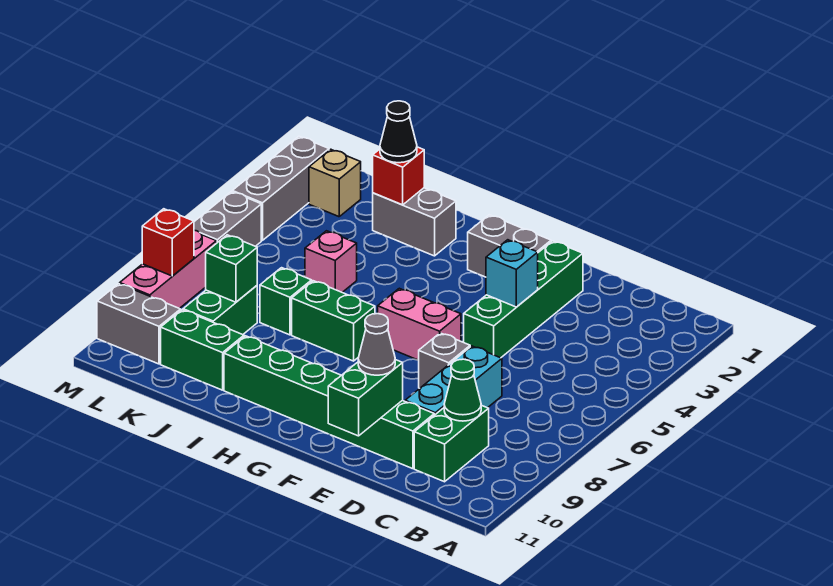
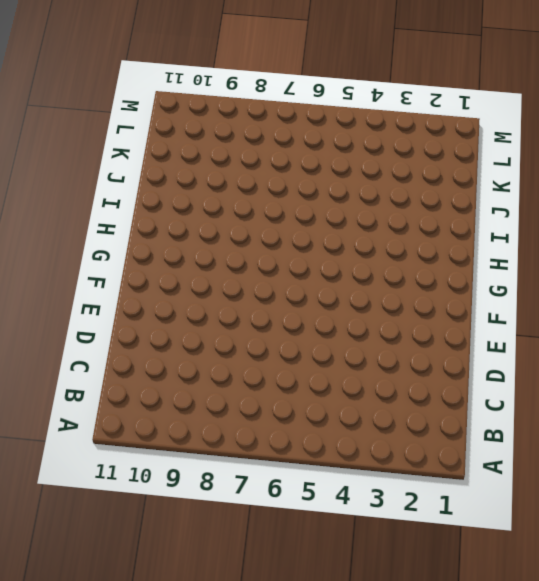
none -> green brick C9:C10 level 1
none -> cyan brick D7:D9 level 1
none -> green brick D10:I10 level 1

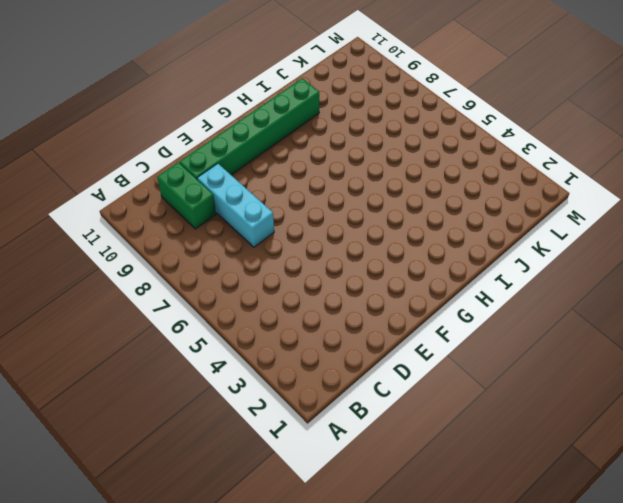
none -> green brick E2:E5 level 1
none -> grey brick E7 level 1
none -> grey brick F2:G2 level 1

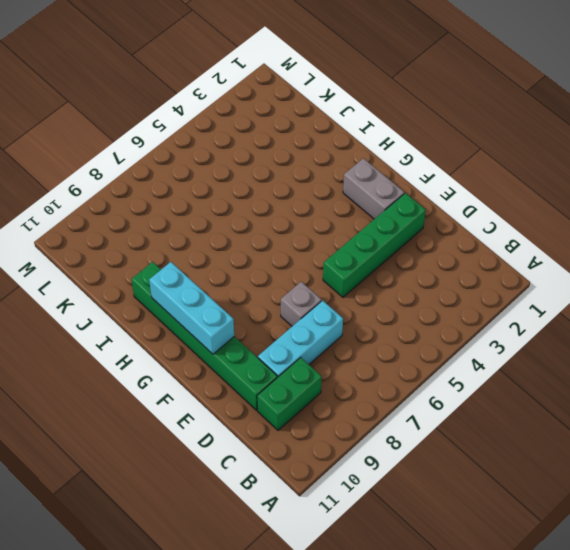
cyan brick F10:H10 level 2 -> none
none -> pink brick F6:G6 level 1
none -> green brick H7:I7 level 1
none -> grey brick I2:J2 level 1

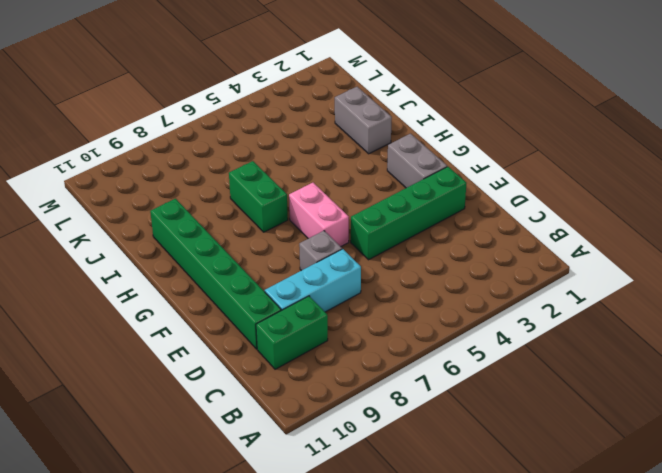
none -> pink brick J5 level 1
none -> green brick J7 level 1
none -> green brick J10:K10 level 1

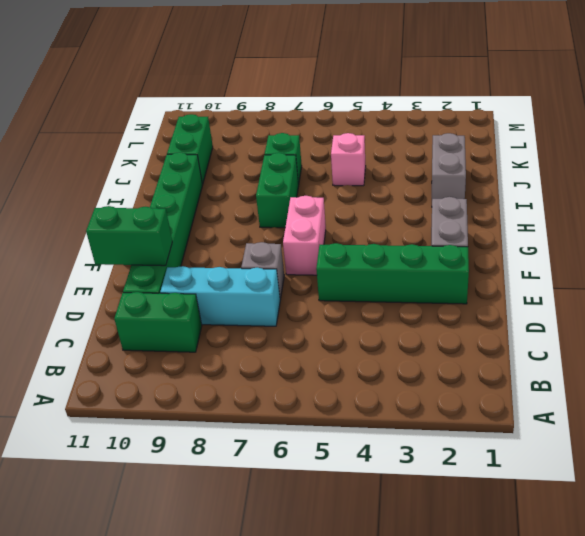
none -> green brick K8:K9 level 1
none -> tan brick L2 level 1
none -> grey brick L10:M10 level 1

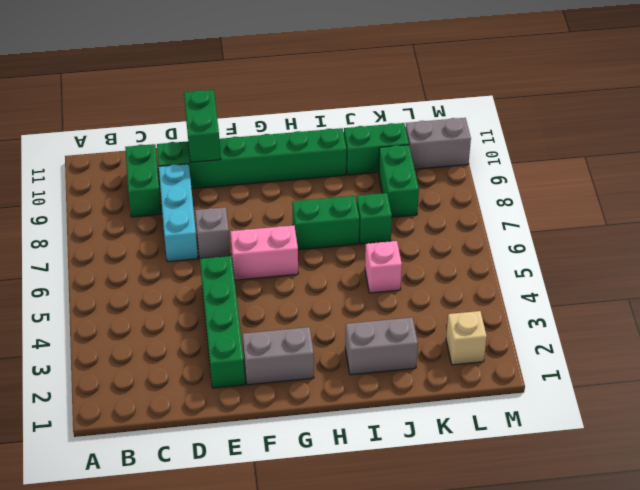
none -> grey brick M2:M4 level 1
none -> grey brick M5:M6 level 1
none -> pink brick M7:M9 level 1

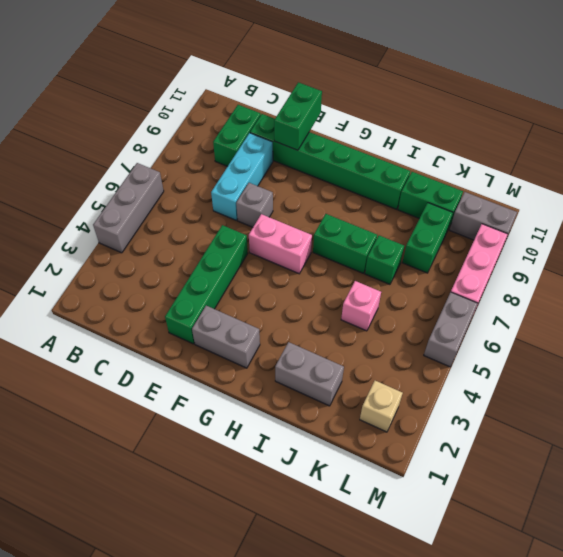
grey brick A4:A6 level 1 -> grey brick M2:M4 level 1
none -> green cone C9 level 2
none -> cyan brick E4 level 2
none -> red brick J2 level 2

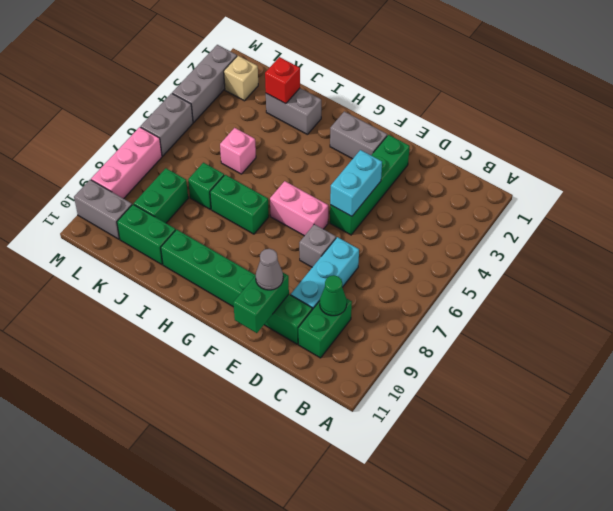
cyan brick E4:E5 level 2 -> cyan brick E4 level 2
none -> green brick K8 level 2
none -> red brick M8 level 2
none -> black cone J2 level 3

